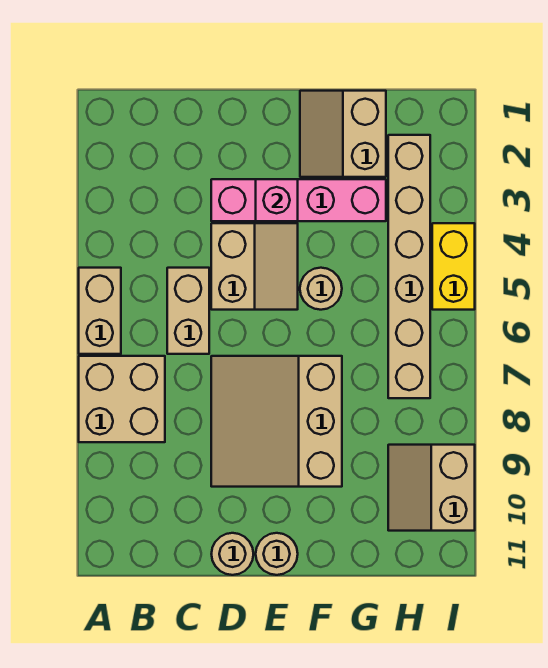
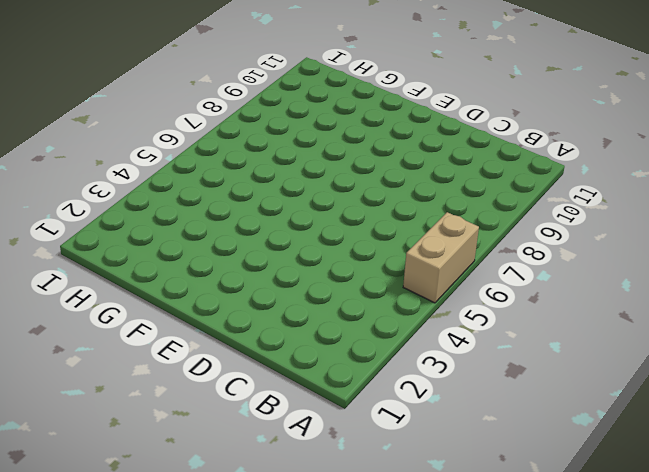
none -> tan brick A7:B8 level 1
none -> tan brick C5:C6 level 1
none -> pink brick D3:G3 level 1

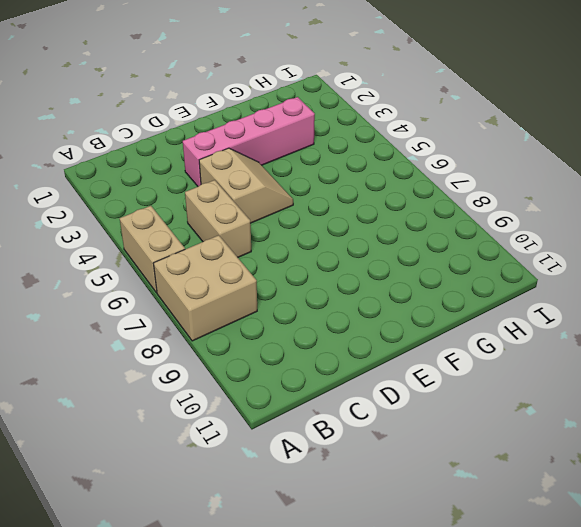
none -> tan slope D7:F9 level 1 top F
none -> tan round brick D11 level 1
none -> tan round brick E11 level 1

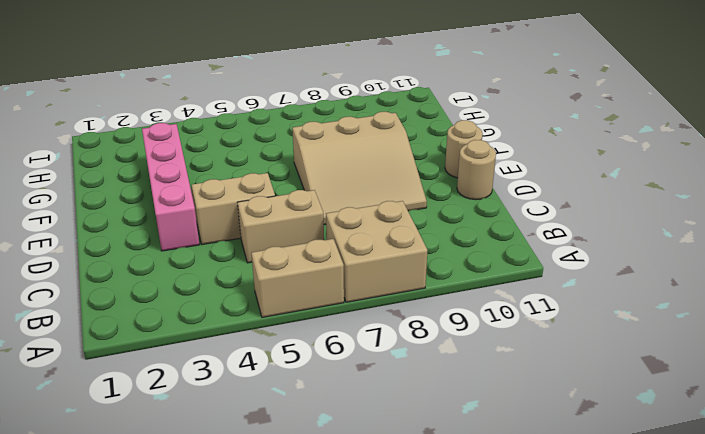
none -> tan slope F1:G2 level 1 top G
none -> tan round brick F5 level 1
none -> tan brick H2:H7 level 1

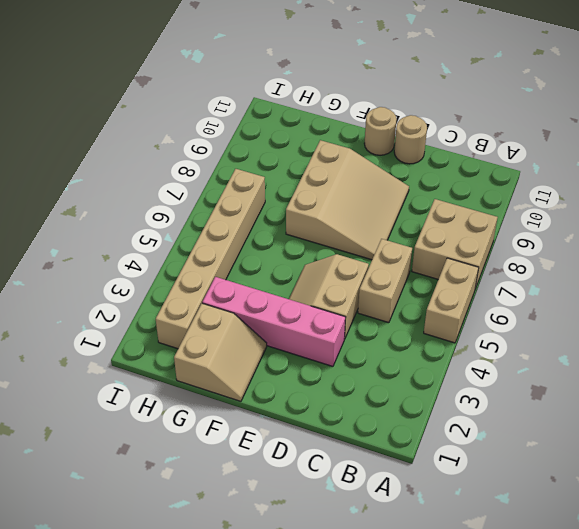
none -> tan round brick F5 level 1
none -> tan slope H9:I10 level 1 top I
none -> yellow brick I4:I5 level 1

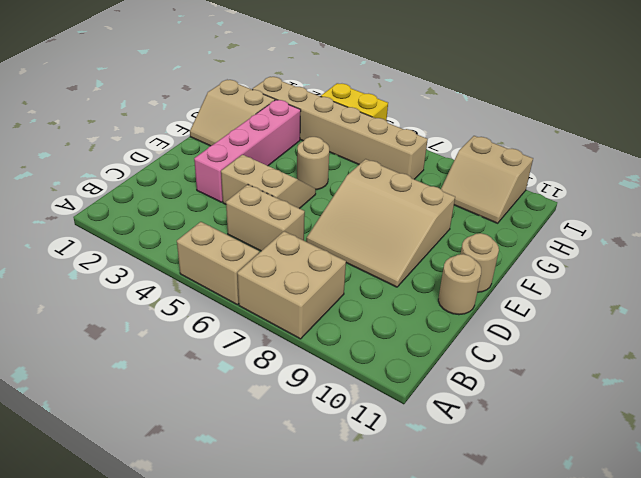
none -> pink brick E3 level 2

